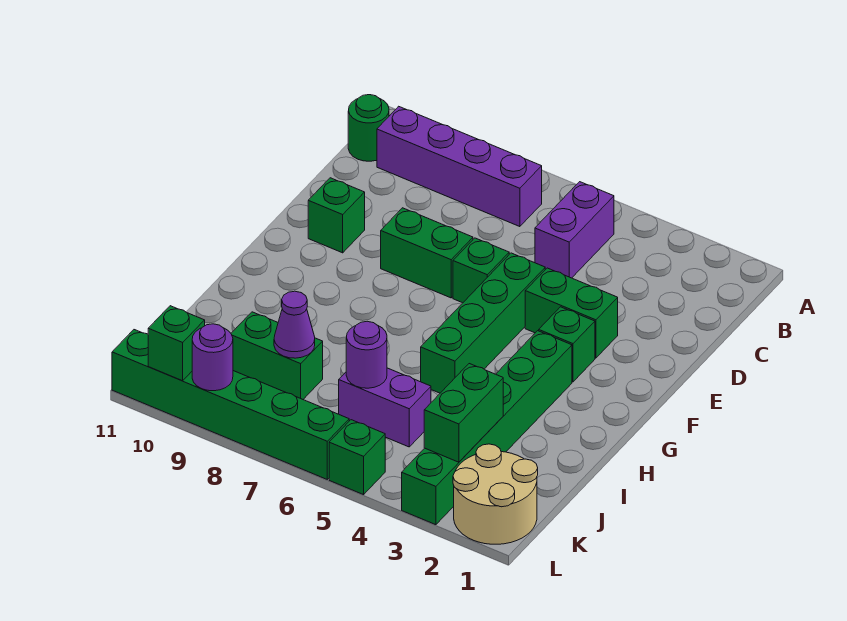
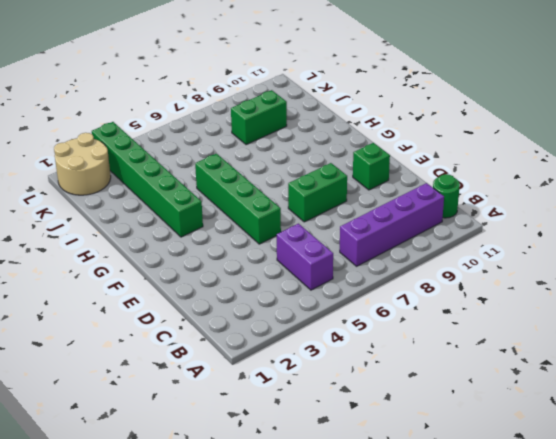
none -> green brick E3:E4 level 1
none -> green brick E6 level 1
none -> green brick F3 level 1

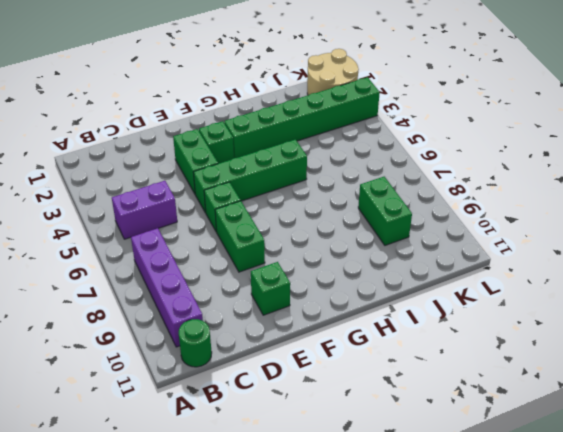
none -> purple brick J5:J6 level 1
none -> green brick L5 level 1
none -> green brick L6:L11 level 1

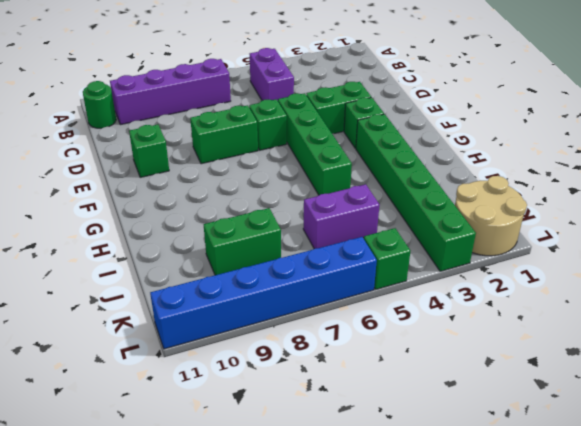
blue brick L6:L11 level 1 -> green brick L6:L11 level 1
none -> green brick J3:K3 level 2
none -> purple round brick J6 level 2
none -> purple cone J8 level 2

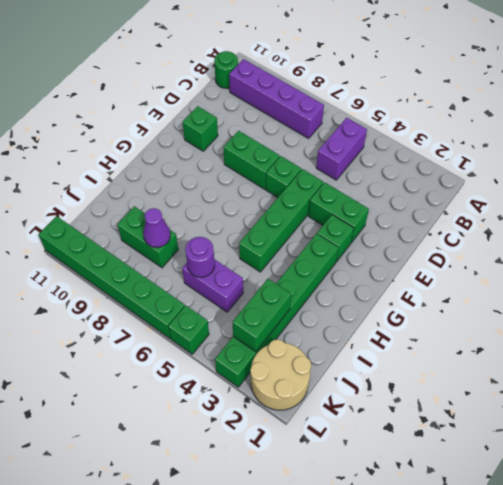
none -> purple round brick L9 level 2
none -> green brick L10 level 2

